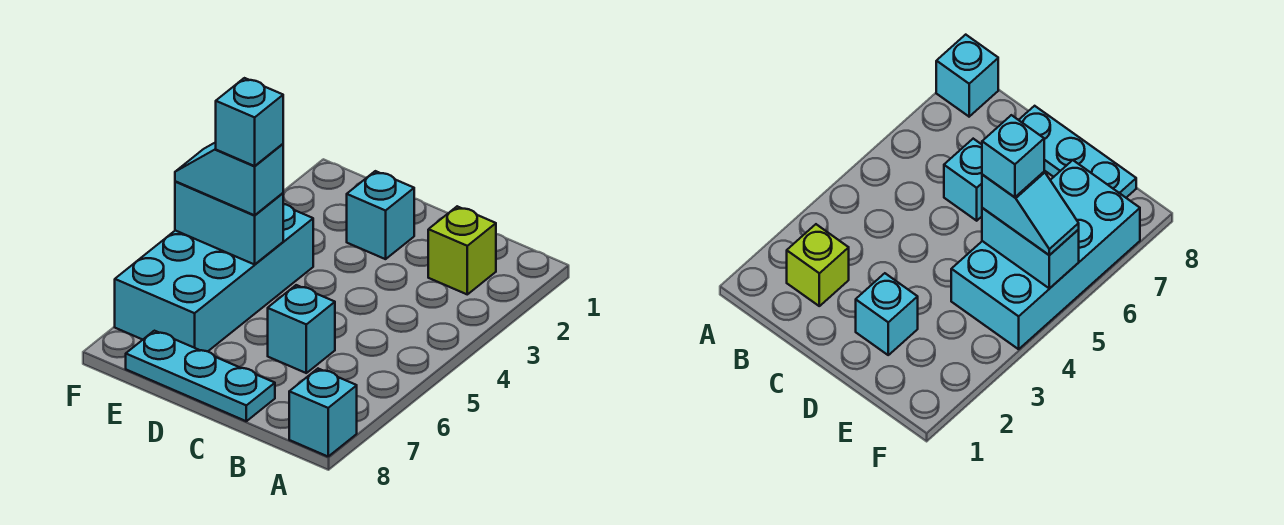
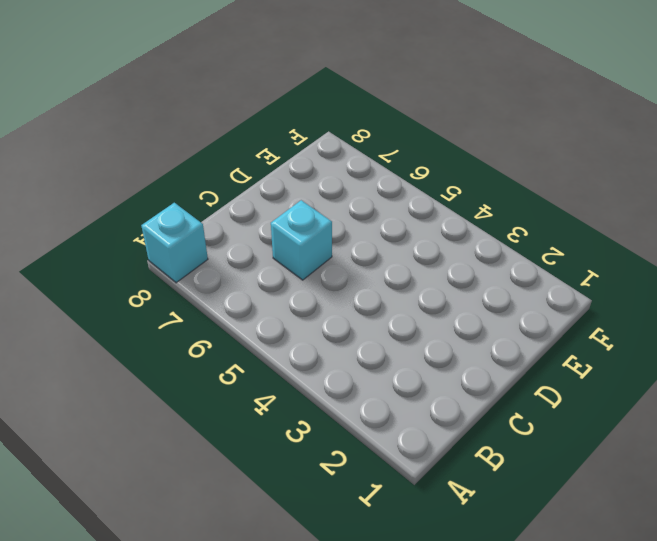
none -> lime brick B2 level 1
none -> cyan plate C8:E8 level 1

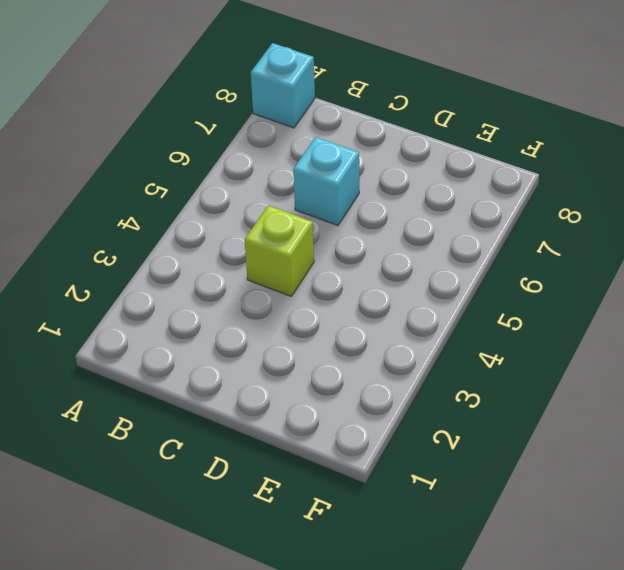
lime brick C4 level 1 -> lime brick B2 level 1
none -> cyan plate C8:E8 level 1
none -> cyan brick D2 level 1

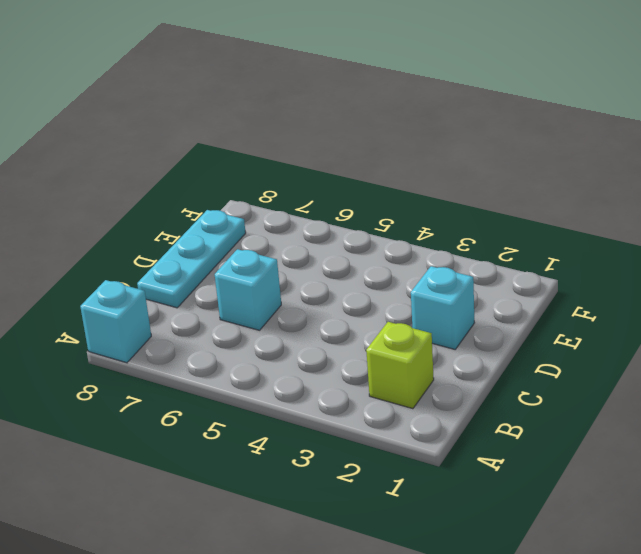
none -> cyan brick E4:F7 level 1
none -> cyan brick E5:F5 level 2

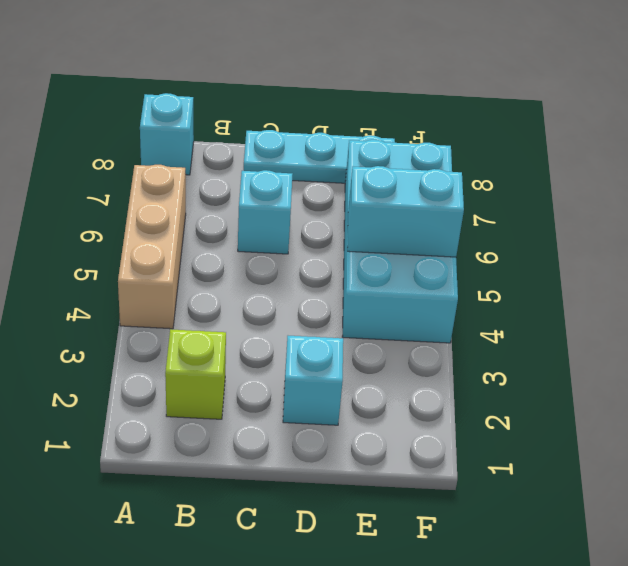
tan brick A4:A6 level 1 -> none
none -> cyan slope E5:F5 level 3 top E
none -> cyan brick E5 level 4

